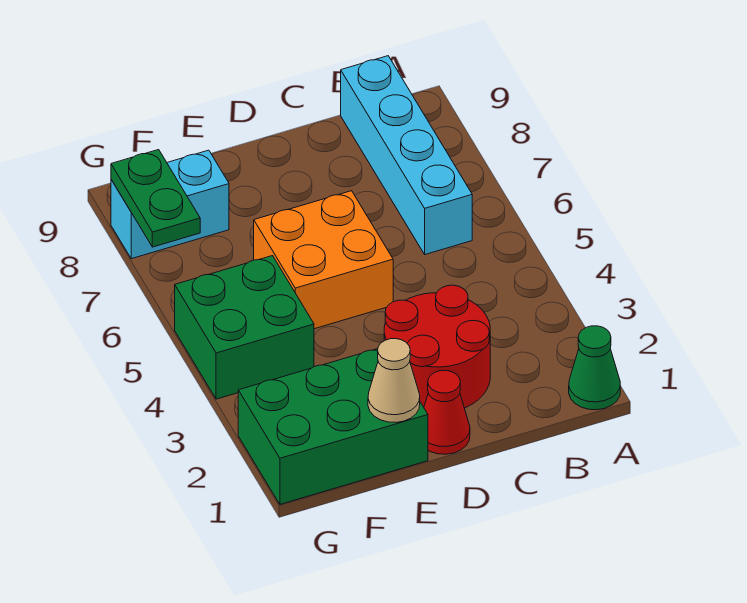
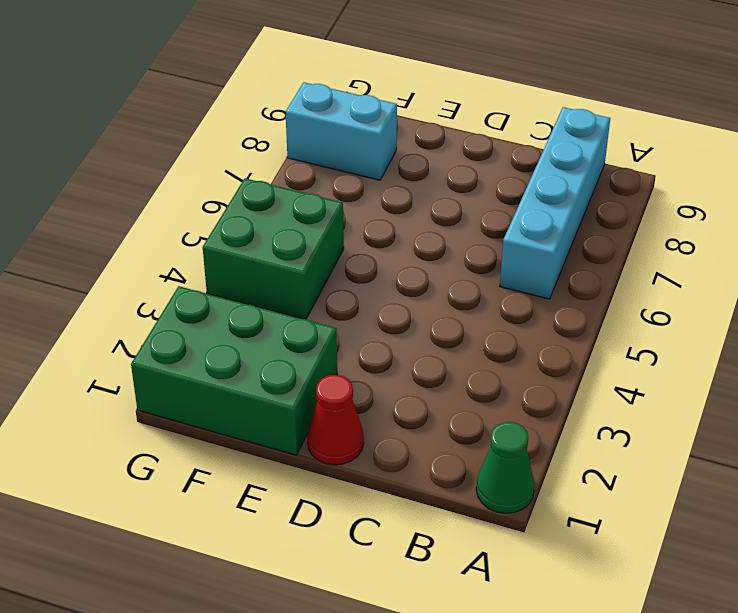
none -> red round brick C2:D3 level 1
none -> orange brick D5:E6 level 1

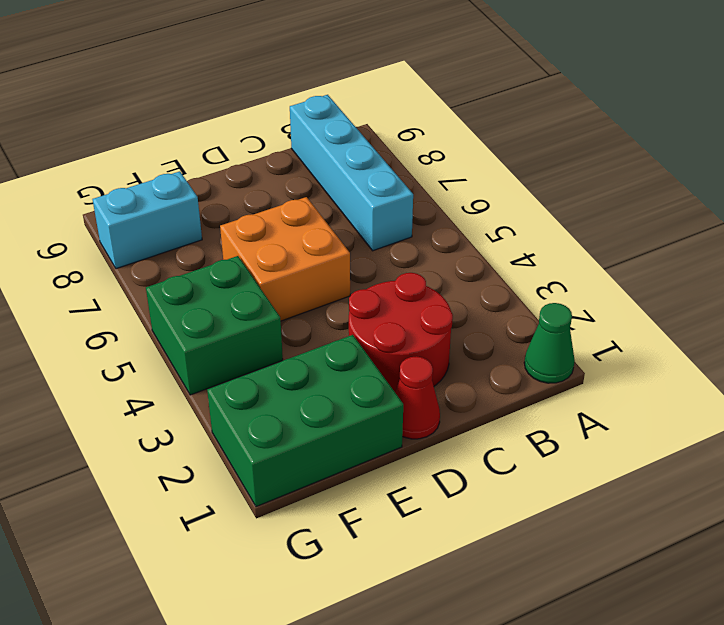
none -> tan cone E1 level 2
none -> green plate G7:G8 level 2

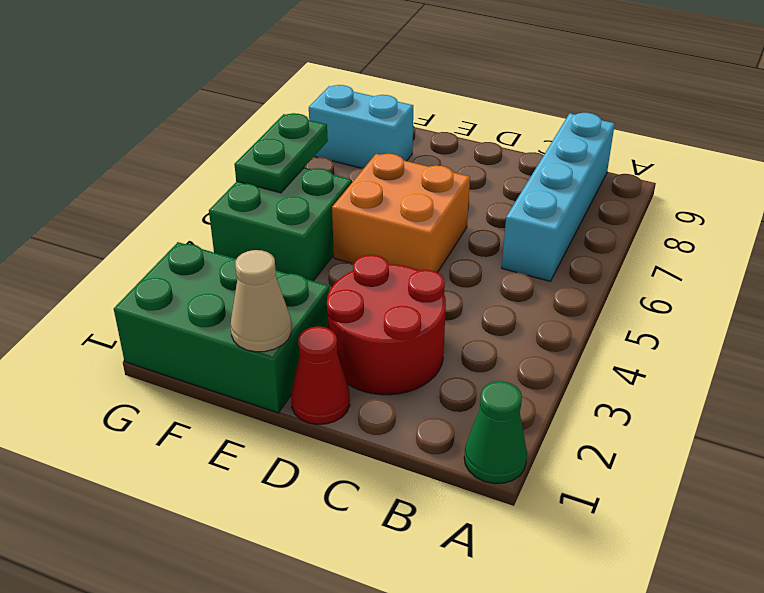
green plate G5:G6 level 2 -> green plate G7:G8 level 2

